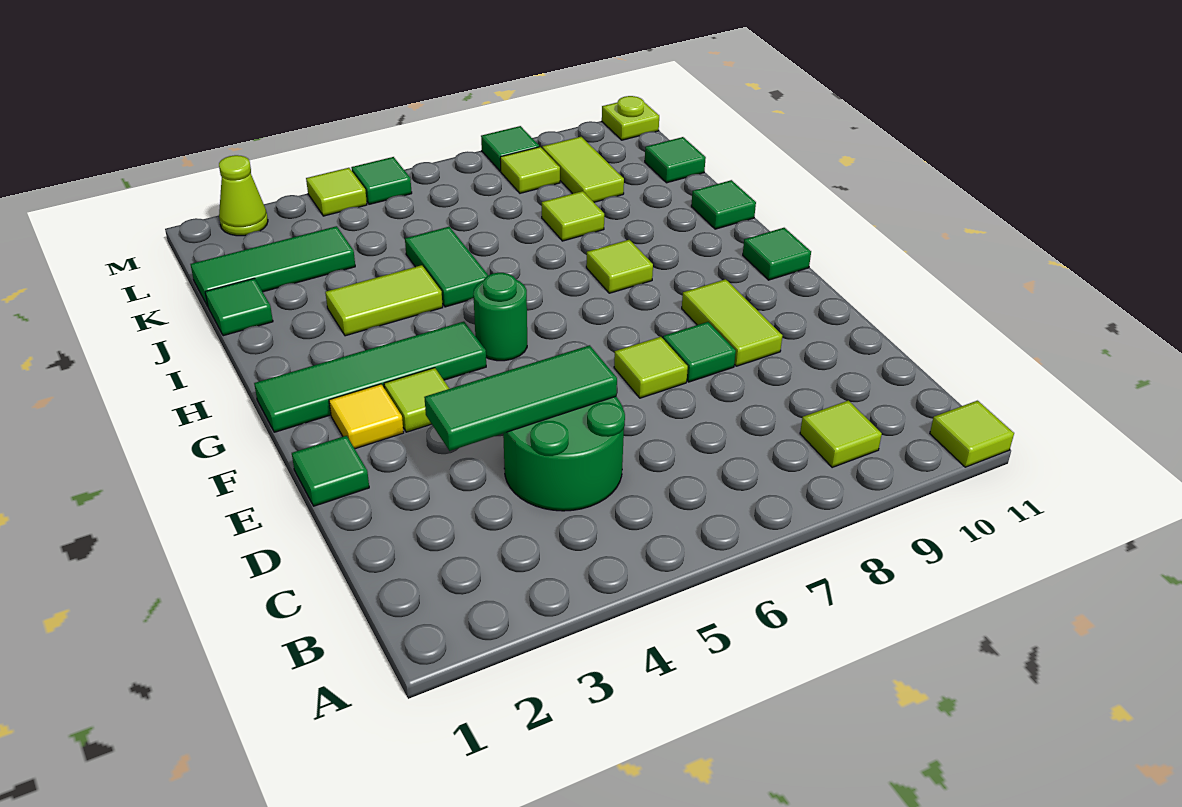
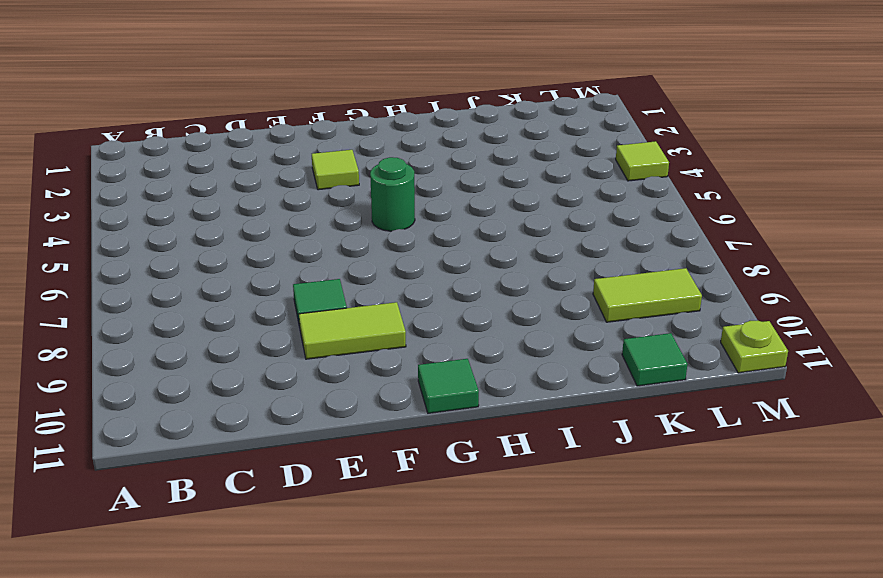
none -> lime tile A11 level 1
none -> lime tile B9 level 1
none -> green round brick C4:D5 level 1

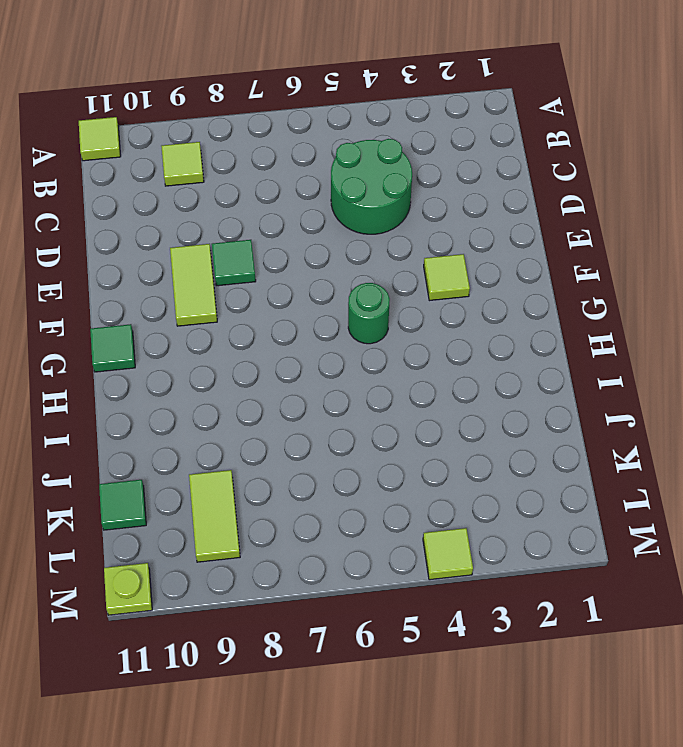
none -> green tile E1 level 1
none -> lime tile E7 level 1
none -> yellow tile F2 level 1

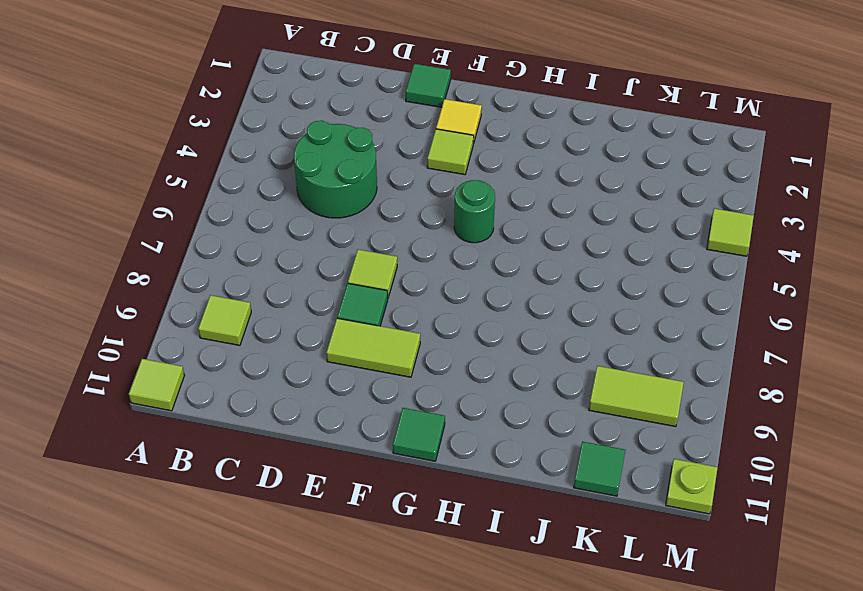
none -> green tile G1:G4 level 1
none -> lime tile H8 level 1
none -> lime tile I3:I4 level 1

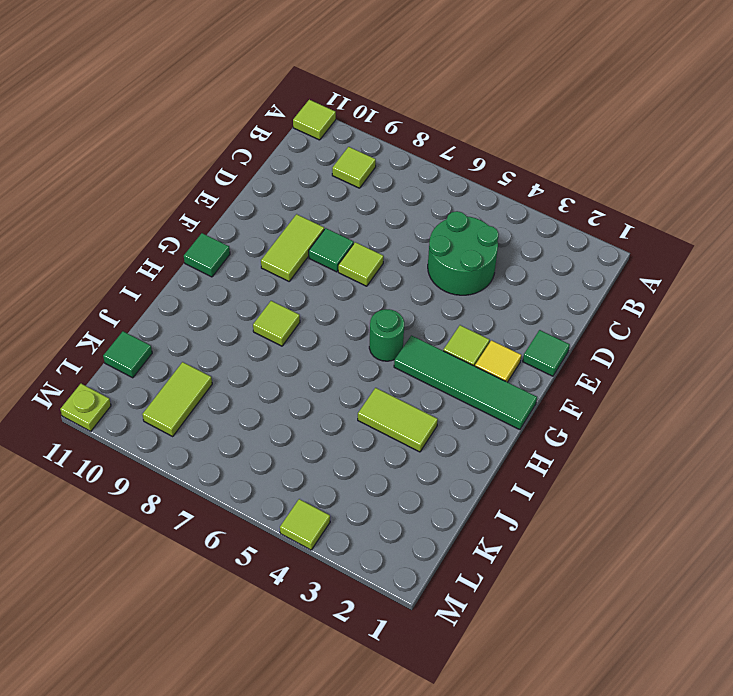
none -> green tile I5:J5 level 1
none -> green tile I11 level 1
none -> green tile J1 level 1

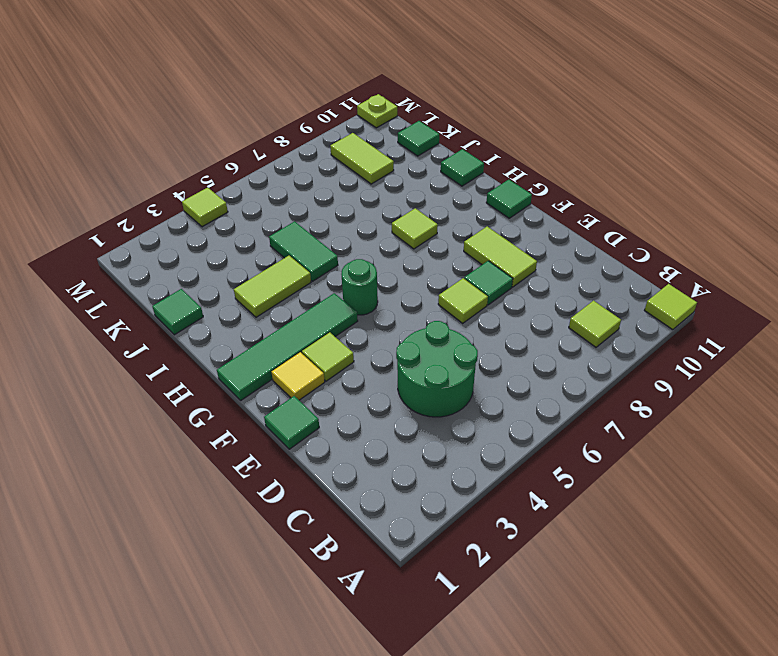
none -> lime tile J8 level 1
none -> green tile K1:K3 level 1
none -> lime tile L8 level 1

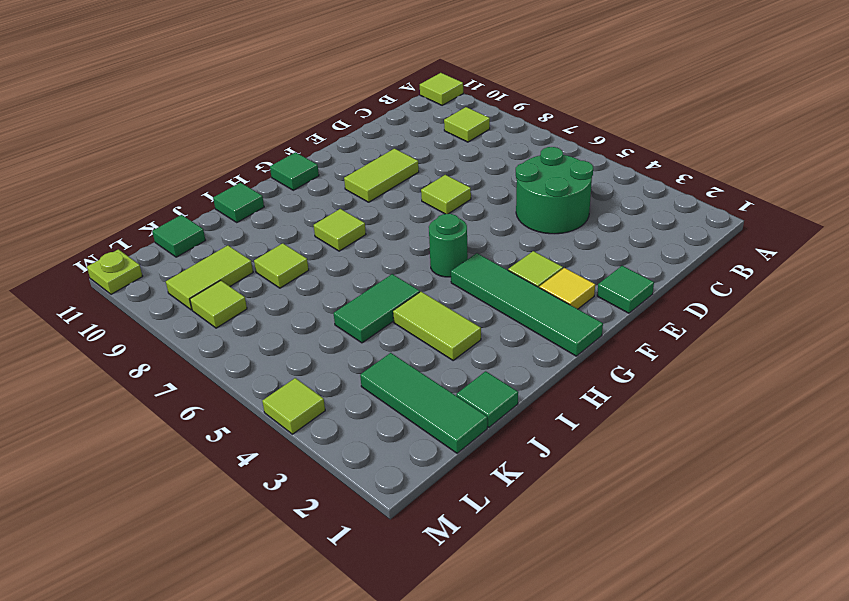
none -> green tile E8 level 1
none -> lime cone M2 level 1
none -> green tile M5 level 1

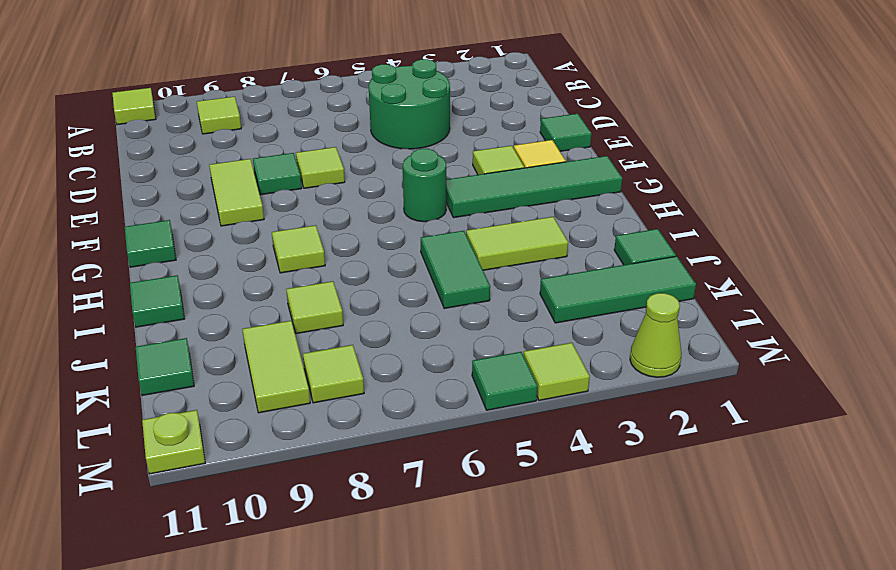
none -> green tile M8 level 1
none -> green tile D3:D5 level 2

